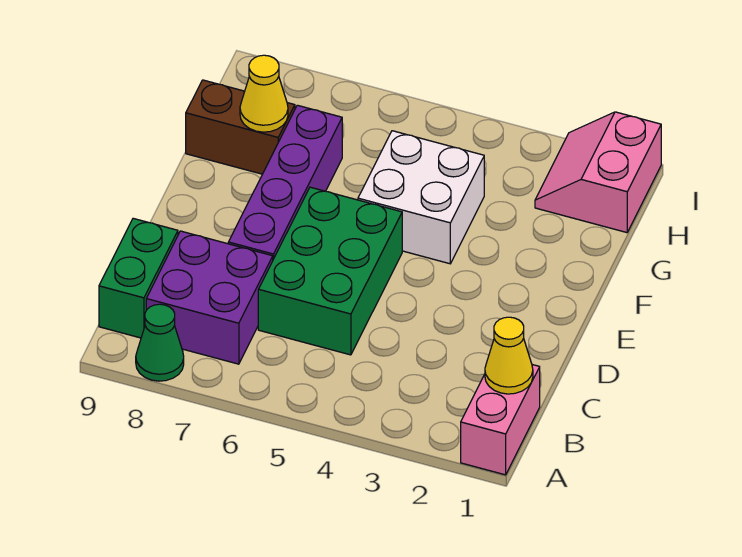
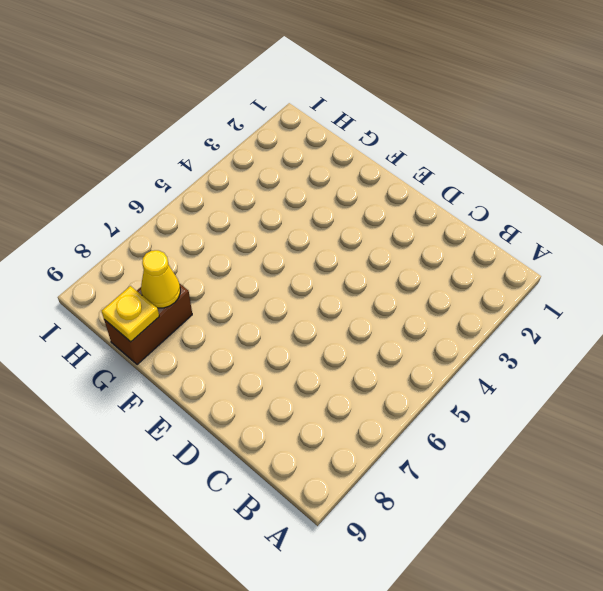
yellow plate G9 level 2 -> none
none -> pink brick A1:B1 level 1
none -> green cone A8 level 1

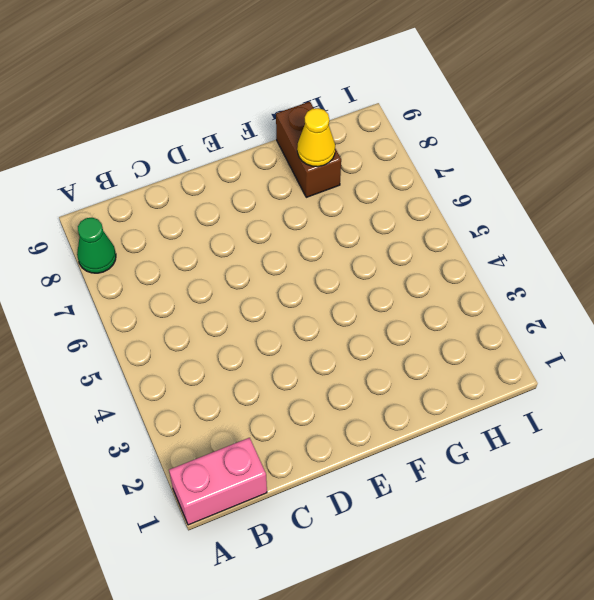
none -> purple brick B7:C8 level 1
none -> green brick B9:C9 level 1

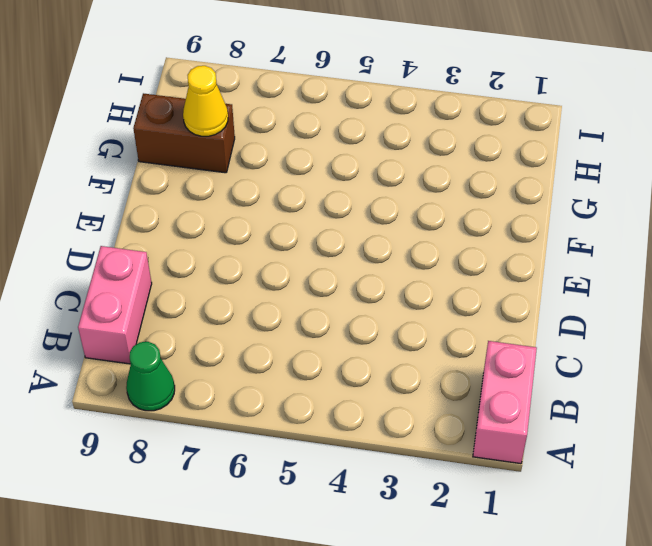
pink brick B9:C9 level 1 -> green brick B9:C9 level 1
none -> purple brick B7:C8 level 1
none -> green brick C5:E6 level 1

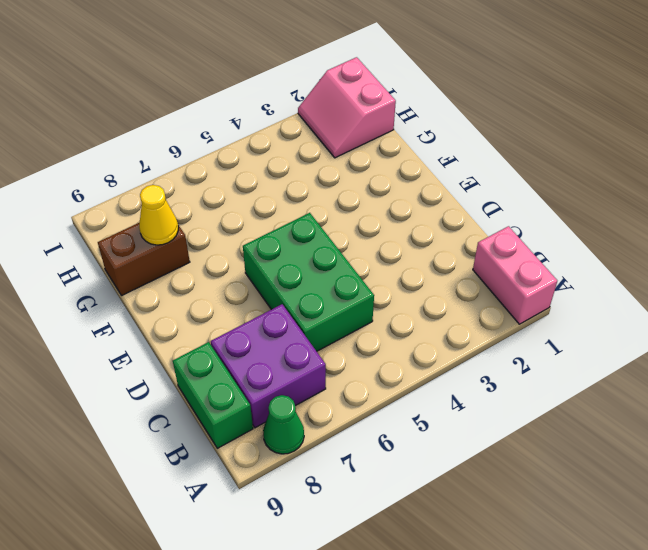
none -> purple brick D7:G7 level 1
none -> white brick F4:G5 level 1

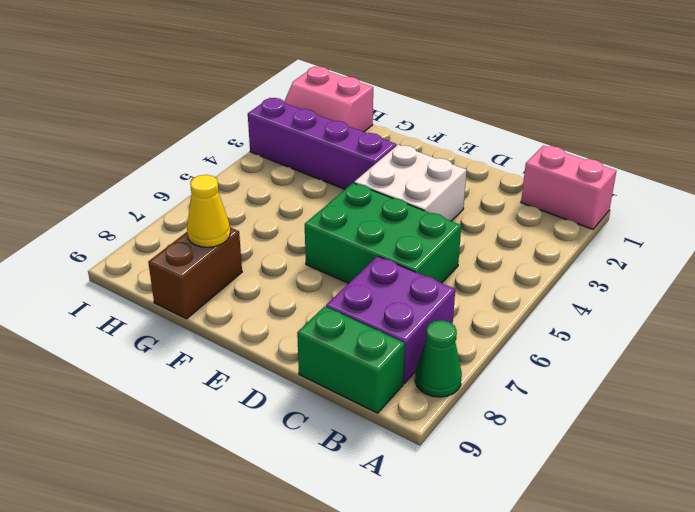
white brick D3:E4 level 1 -> white brick F4:G5 level 1
purple brick F3:I3 level 1 -> purple brick D7:G7 level 1
none -> yellow cone B1 level 2

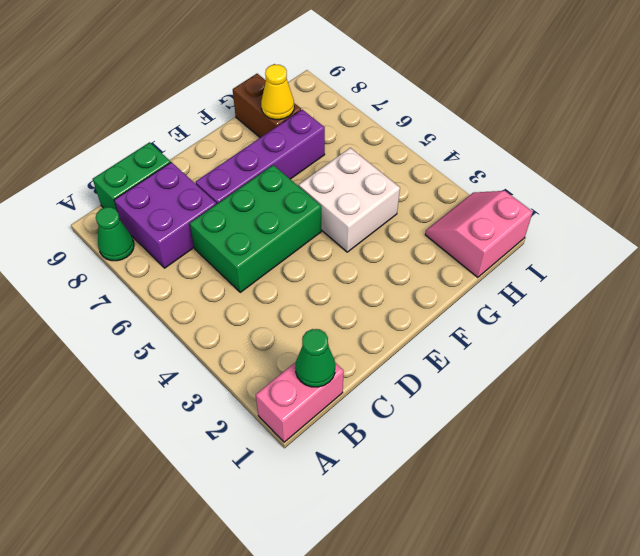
green cone B1 level 2 -> yellow cone B1 level 2

